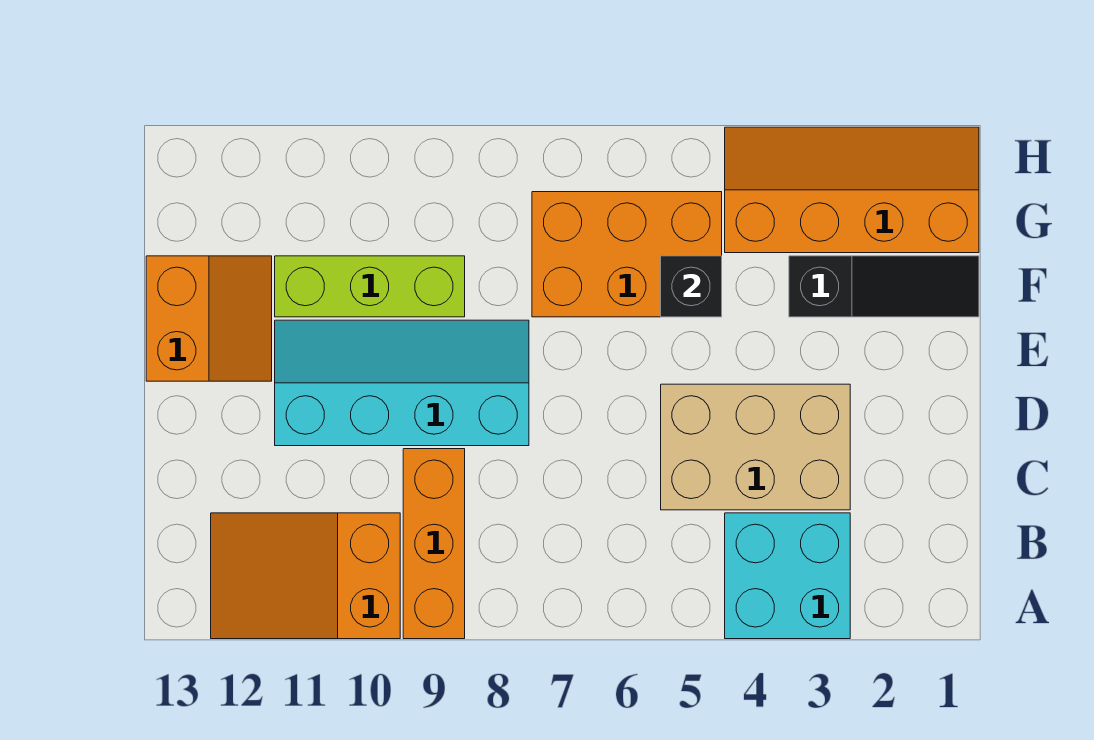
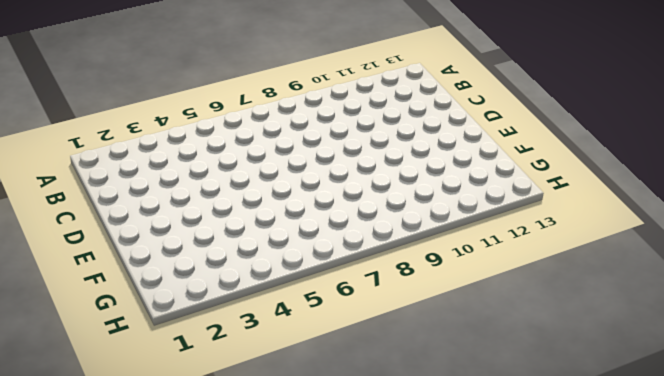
none -> cyan brick A3:B4 level 1
none -> orange brick A9:C9 level 1

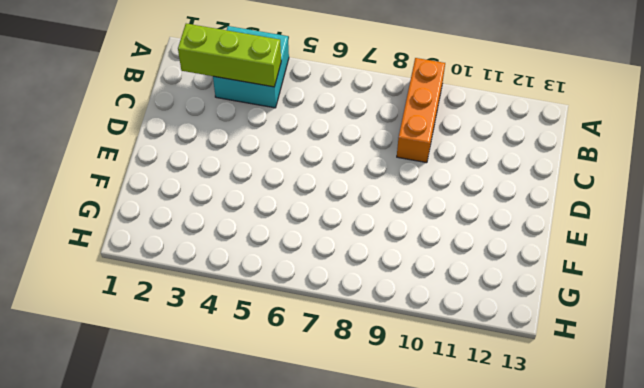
lime brick B2:B4 level 2 -> lime brick F9:F11 level 1
none -> orange slope A10:B12 level 1 top 10
none -> tan brick C3:D5 level 1

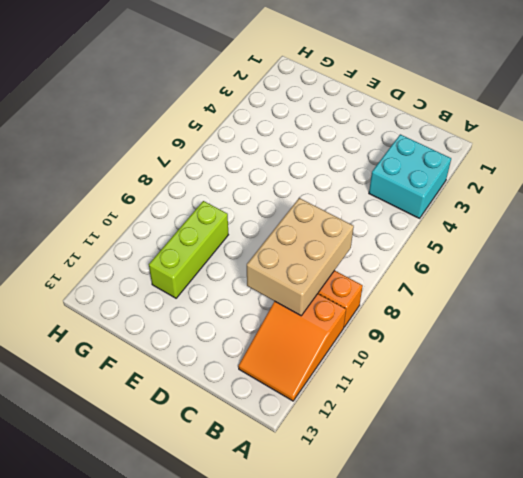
tan brick B8:C10 level 2 -> tan brick C3:D5 level 1
none -> cyan slope D8:E11 level 1 top D
none -> orange slope E12:F13 level 1 top 13

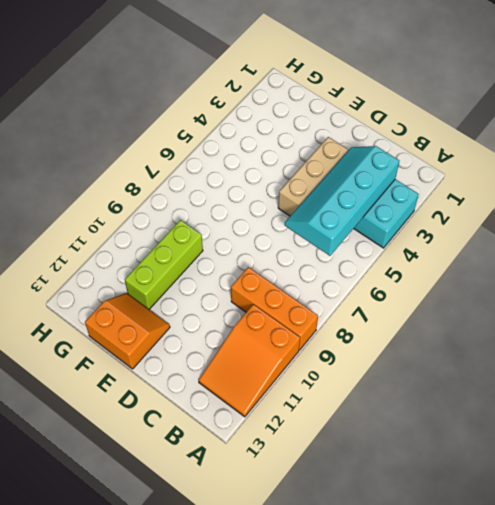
cyan slope B3:C6 level 2 top B -> cyan slope D8:E11 level 1 top D
none -> black slope F1:F3 level 1 top 3
none -> orange brick F5:G7 level 1

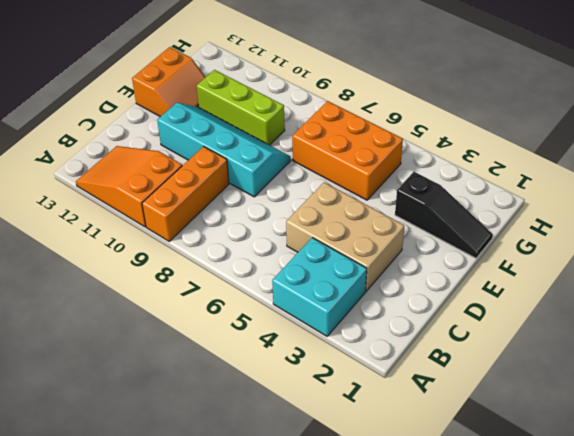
none -> orange slope G1:H4 level 1 top G
none -> black brick F5 level 2

